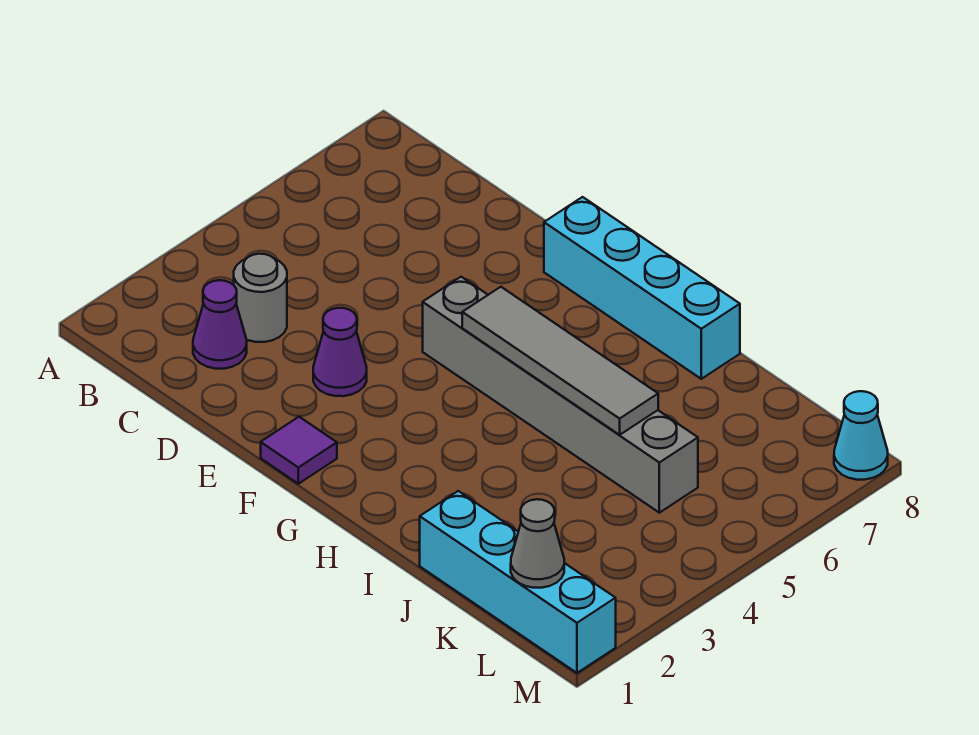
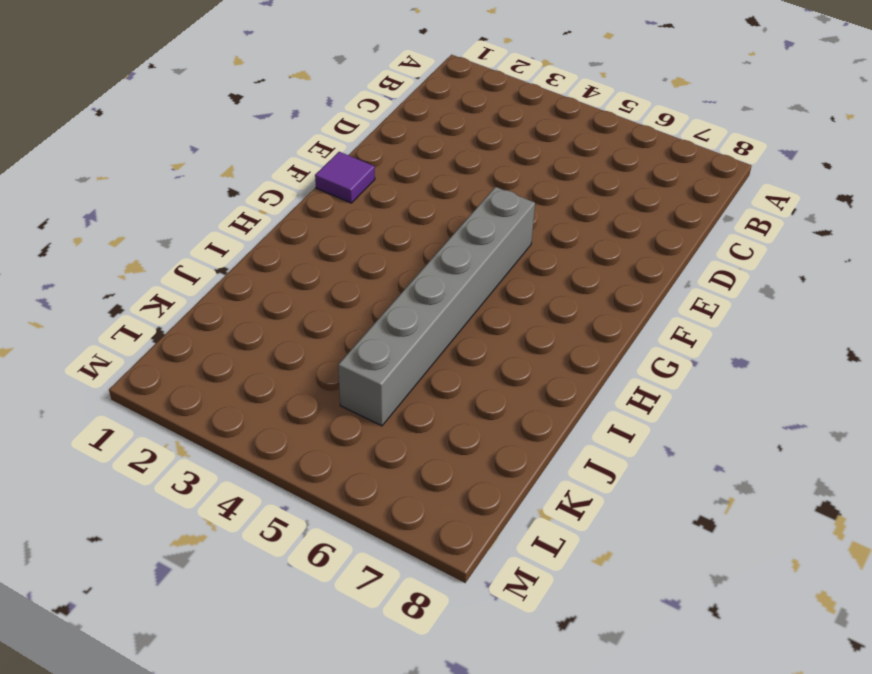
none -> purple cone C2 level 1
none -> grey round brick C3 level 1

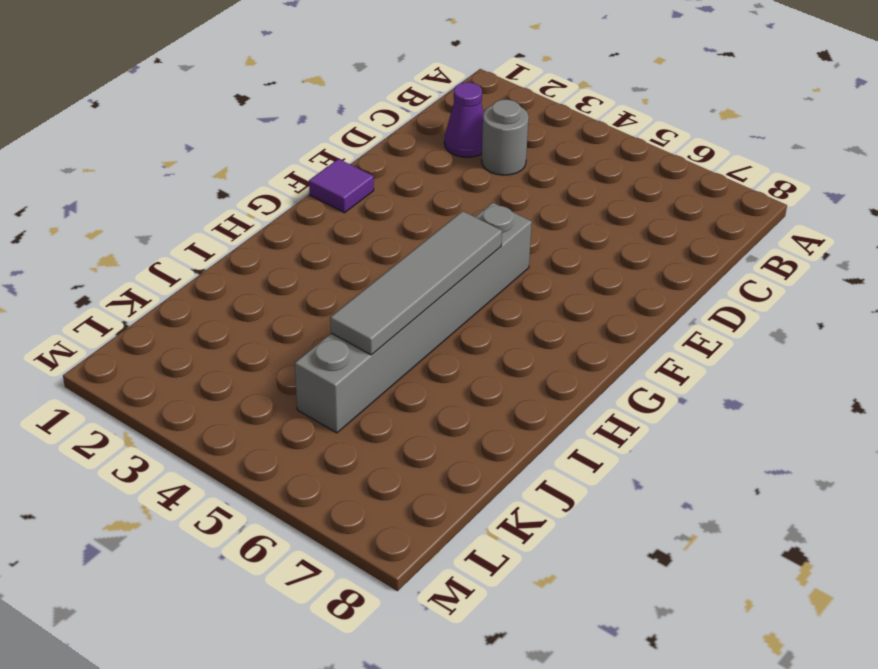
none -> purple cone E3 level 1
none -> cyan brick F8:I8 level 1

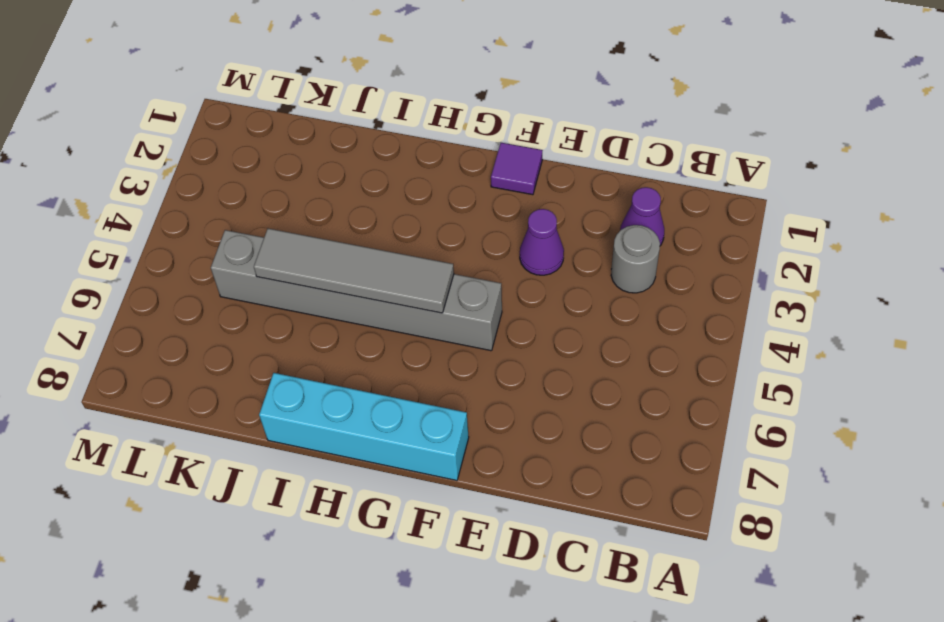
none -> cyan brick J1:M1 level 1
none -> cyan cone M8 level 1

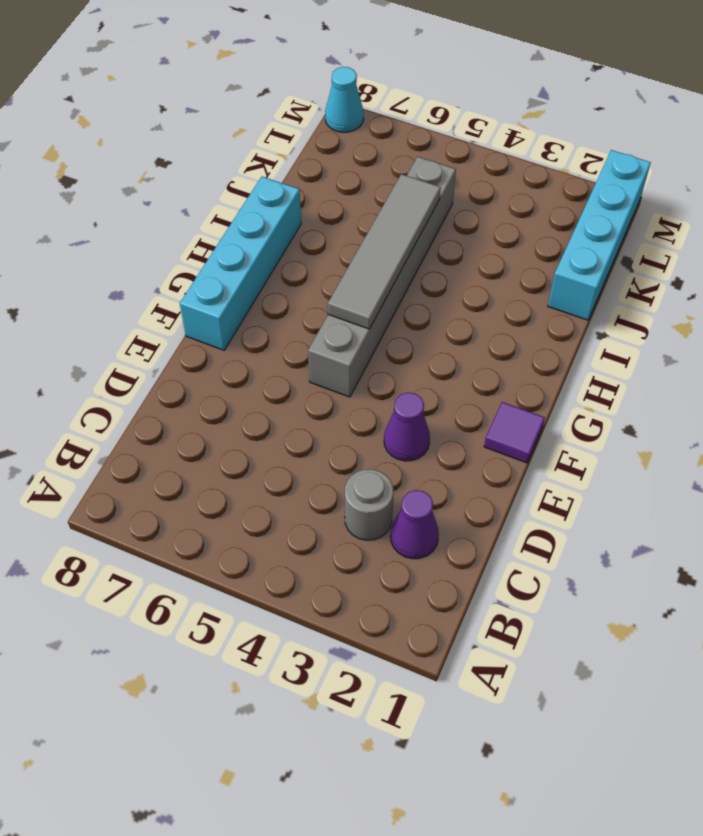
none -> grey cone L1 level 2

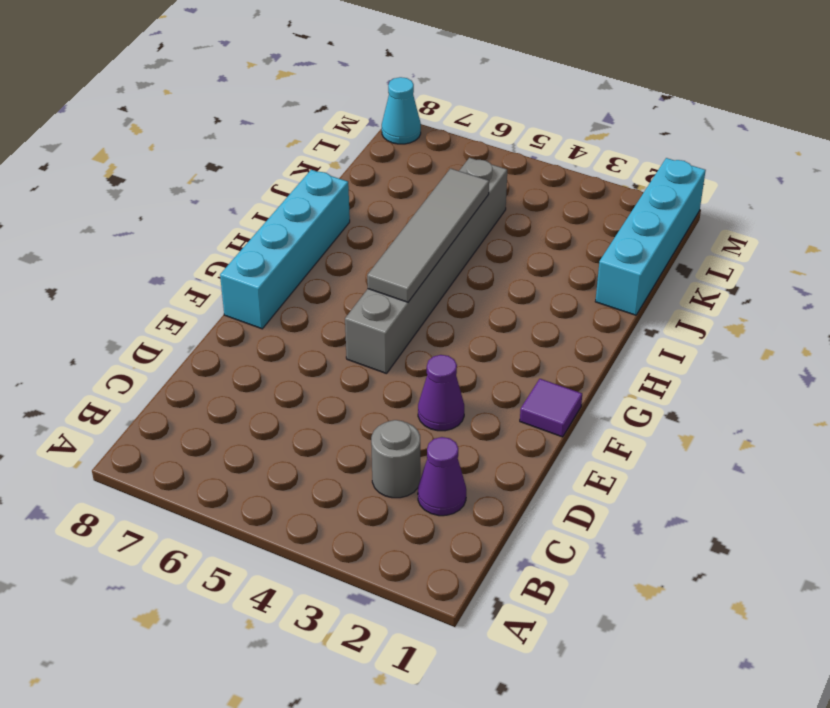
none -> grey cone L1 level 2

